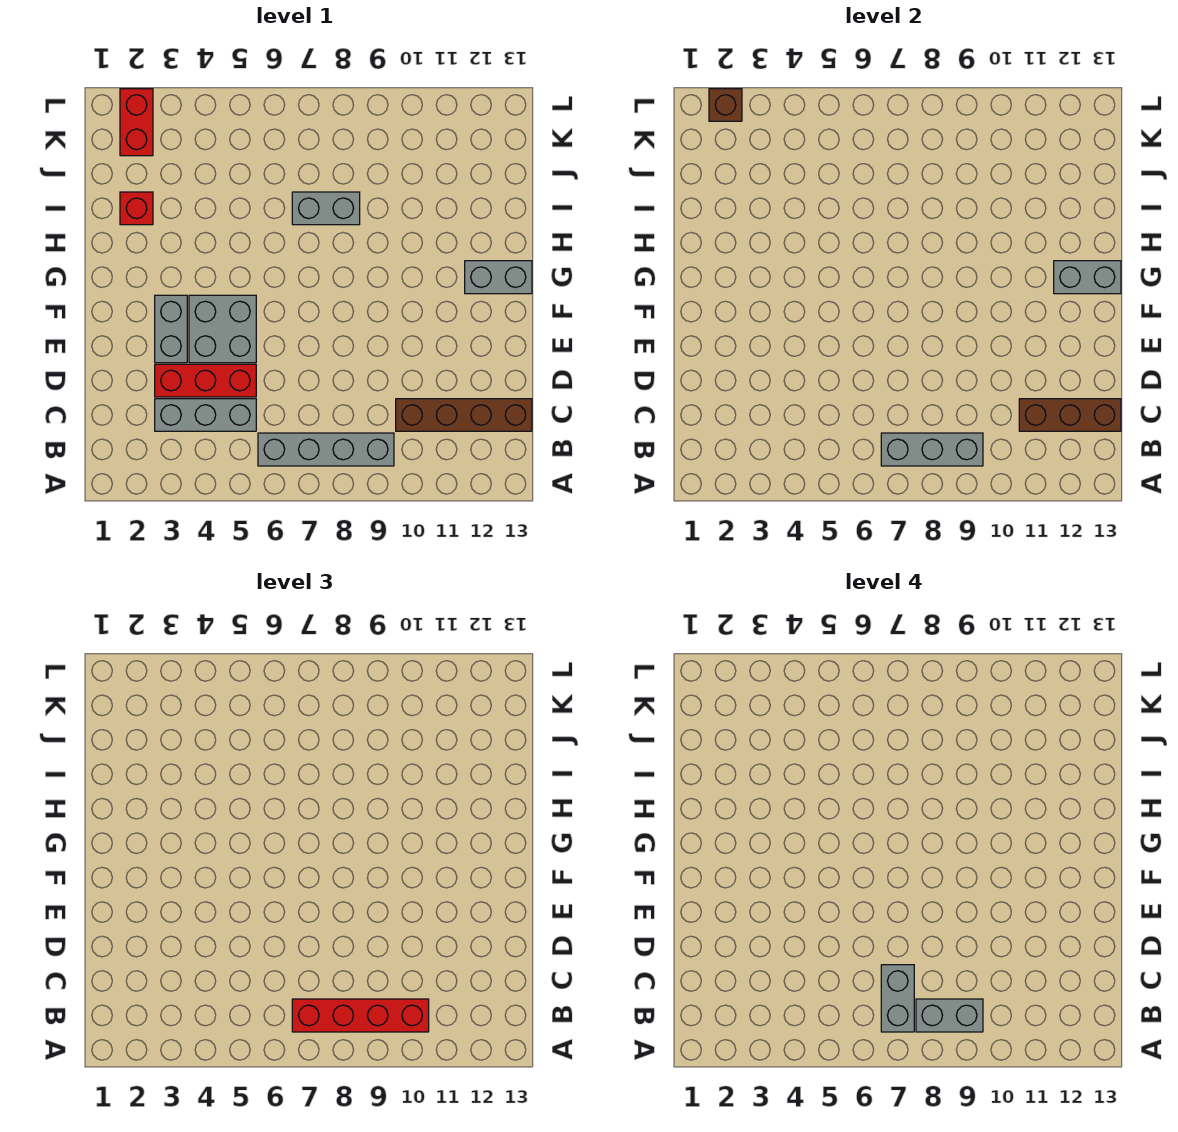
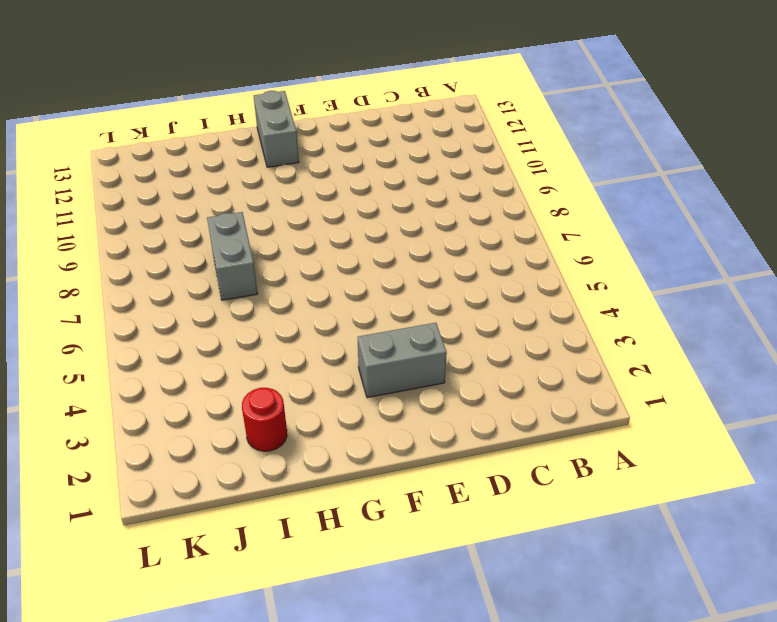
red round brick I2 level 1 -> red brick I2 level 1
none -> grey brick B6:B9 level 1
none -> grey brick C3:C5 level 1
none -> brown brick C10:C13 level 1

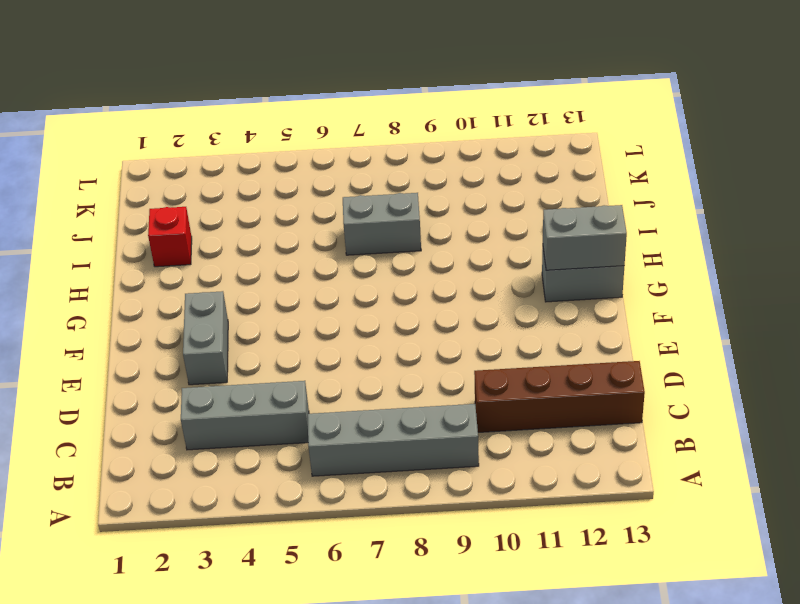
none -> red brick D3:D5 level 1
none -> grey brick E4:F5 level 1
none -> red brick K2:L2 level 1

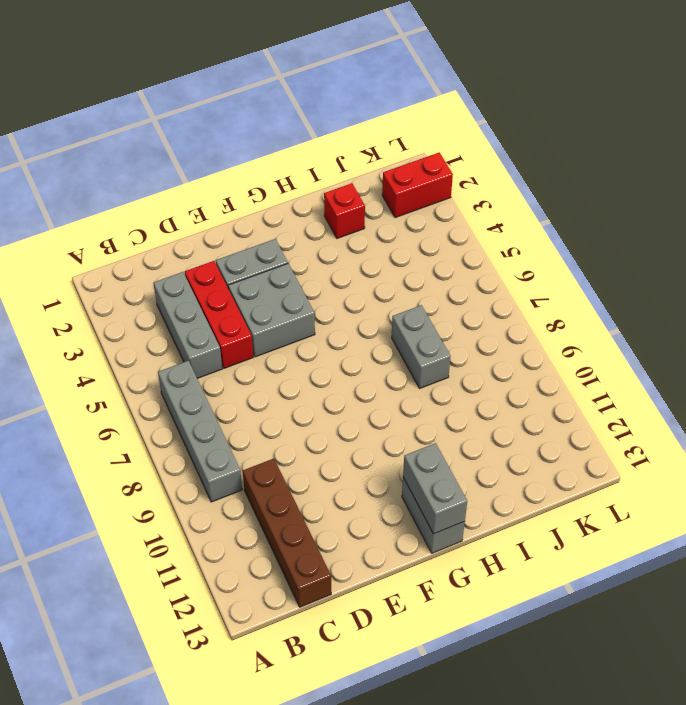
none -> grey brick B7:B9 level 2
none -> brown brick C11:C13 level 2
none -> brown brick L2 level 2

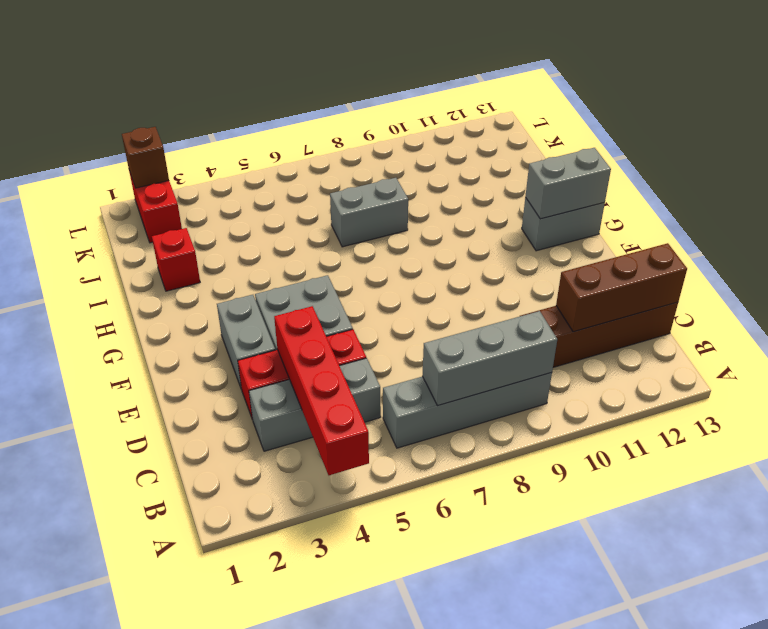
red brick A4:D4 level 2 -> red brick B7:B10 level 3
none -> grey brick B7:C7 level 4
none -> grey brick B8:B9 level 4

